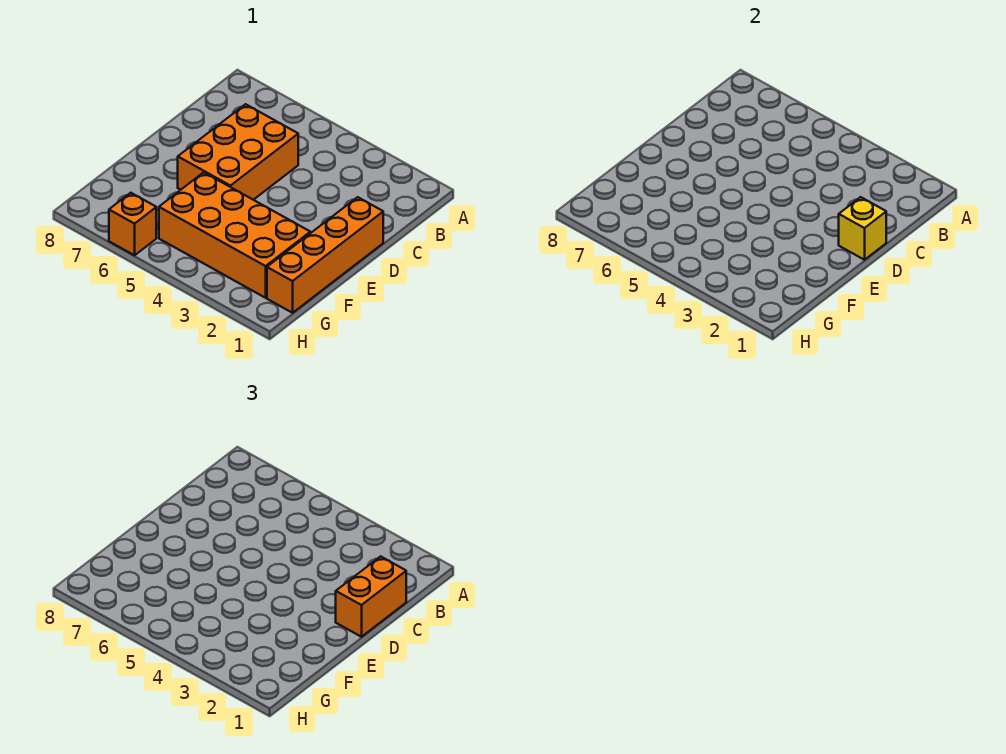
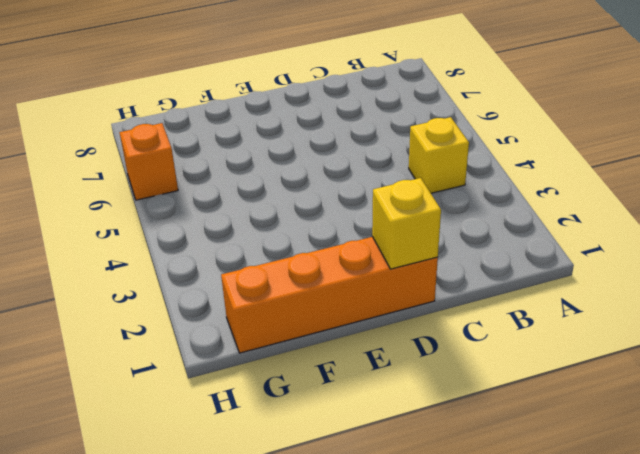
yellow brick B4 level 1 -> none
none -> orange brick C5:E6 level 1
none -> orange brick F2:G5 level 1

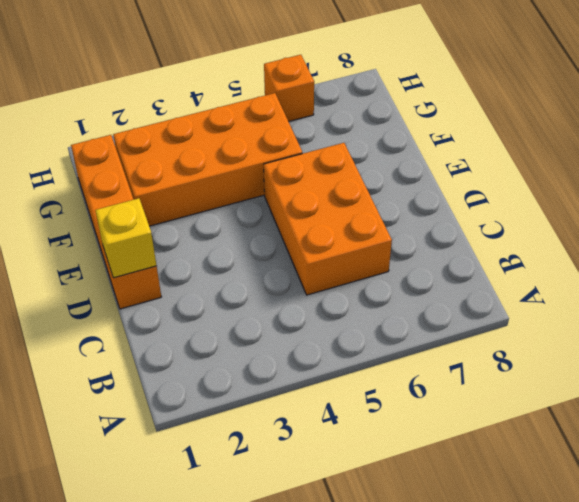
none -> orange brick C1:D1 level 3

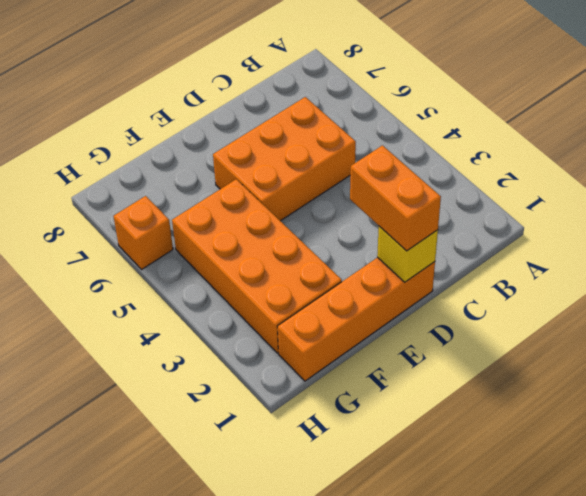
orange brick D1:D2 level 3 -> orange brick C1:D1 level 3

